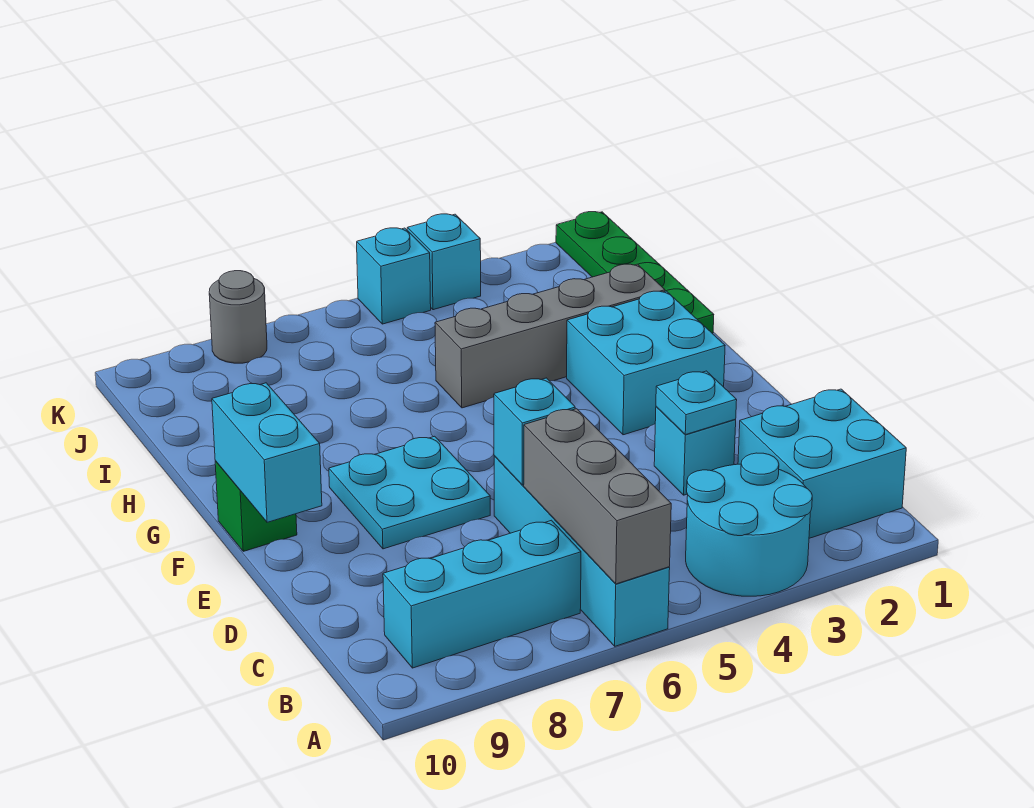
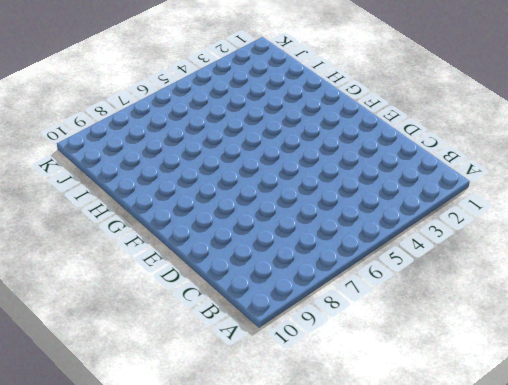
none -> cyan round brick A3:B4 level 1
none -> cyan brick A6:D6 level 1
none -> cyan brick B1:C2 level 1

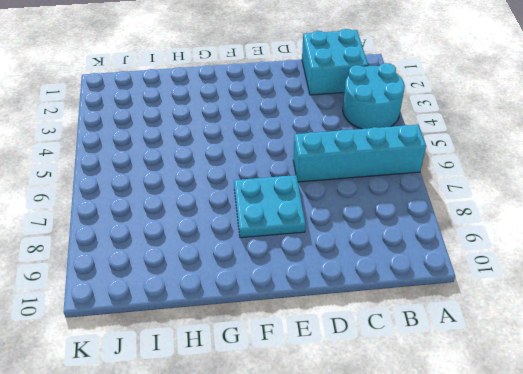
none -> cyan brick B7:B9 level 1
none -> cyan brick D3 level 1
none -> cyan brick F2:G3 level 1

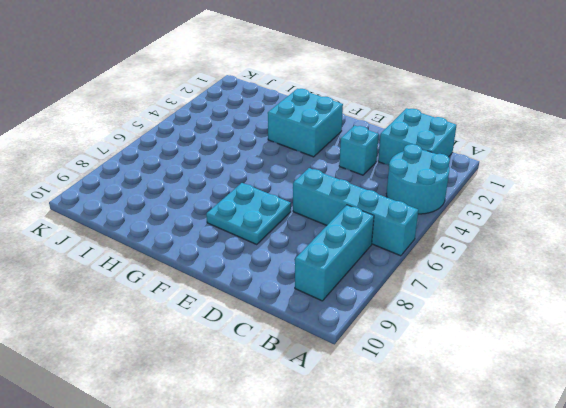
none -> green brick F10 level 1
none -> green plate H1:K1 level 1
none -> grey brick H2:H5 level 1

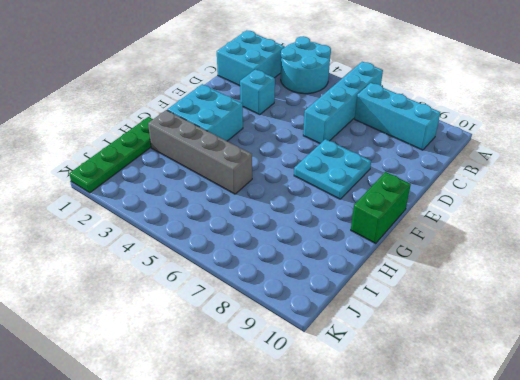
green brick F10:G10 level 1 -> green brick F10 level 1
none -> cyan brick K4 level 1
none -> cyan brick K5 level 1
none -> grey round brick K8 level 1

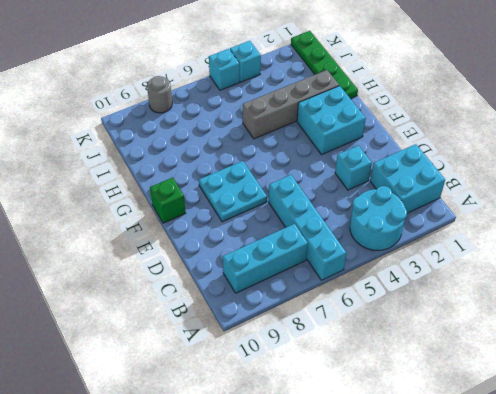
none -> grey brick A6:C6 level 2
none -> cyan plate D3 level 2
none -> cyan brick D6 level 2

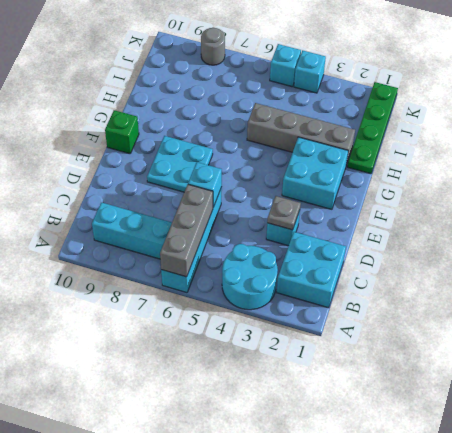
grey plate D3 level 2 -> cyan plate D3 level 2
none -> cyan brick E10:F10 level 2

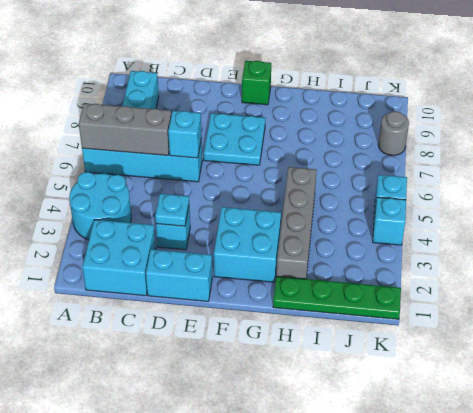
cyan brick D1:E1 level 1 -> cyan brick E10:F10 level 2

